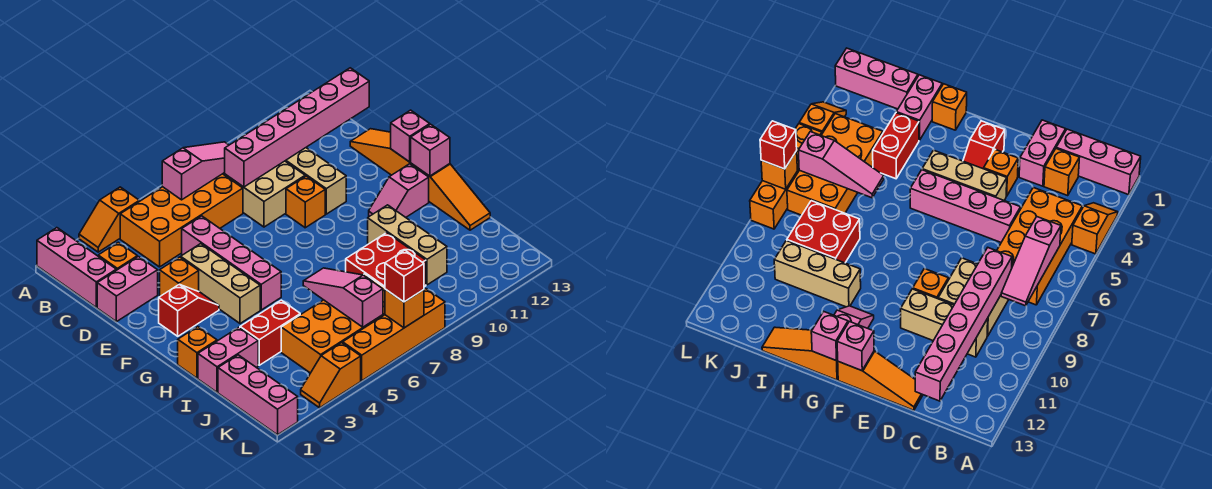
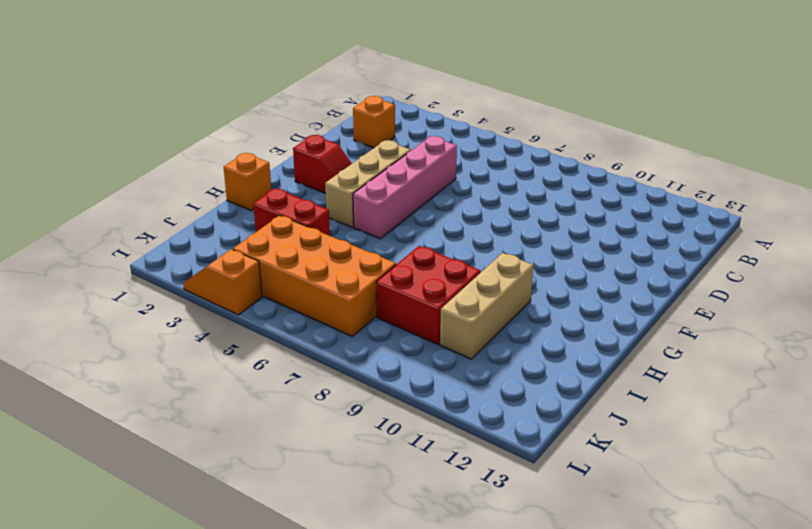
none -> pink brick A1:C1 level 1
none -> orange slope A3:A4 level 1 top 4
none -> orange brick B4:C7 level 1
none -> tan brick C8:D9 level 1

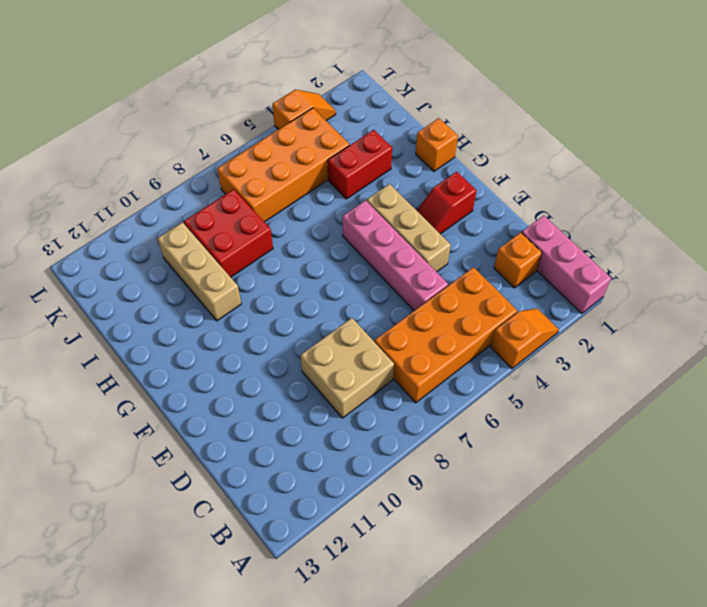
none -> tan brick C10:E10 level 1
none -> pink brick D1:D2 level 1
none -> orange slope D13:F13 level 1 top F
none -> orange brick E3 level 1

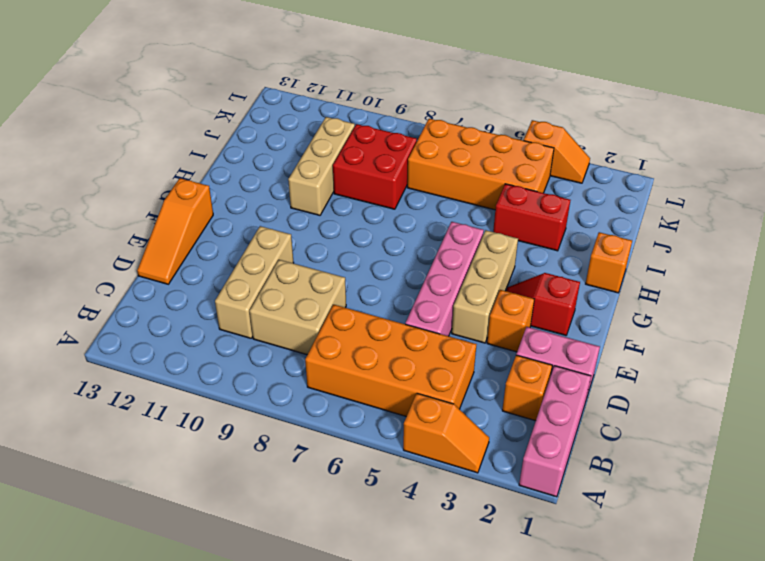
none -> orange brick E9 level 1
none -> pink slope G11:G12 level 1 top 12
none -> orange slope G13:I13 level 1 top G
none -> pink brick I1:I2 level 1

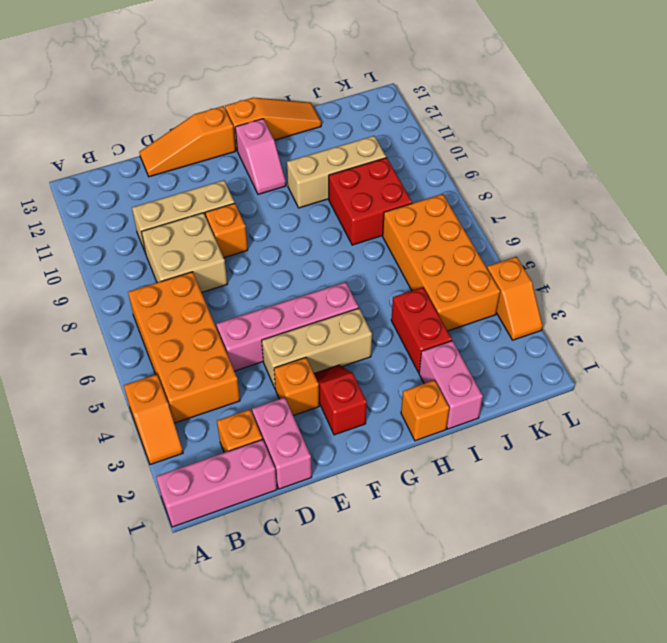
none -> pink brick J1:L1 level 1
none -> orange brick L5:L8 level 1
none -> pink slope B6:B8 level 2 top 6
none -> pink brick C8:C13 level 2

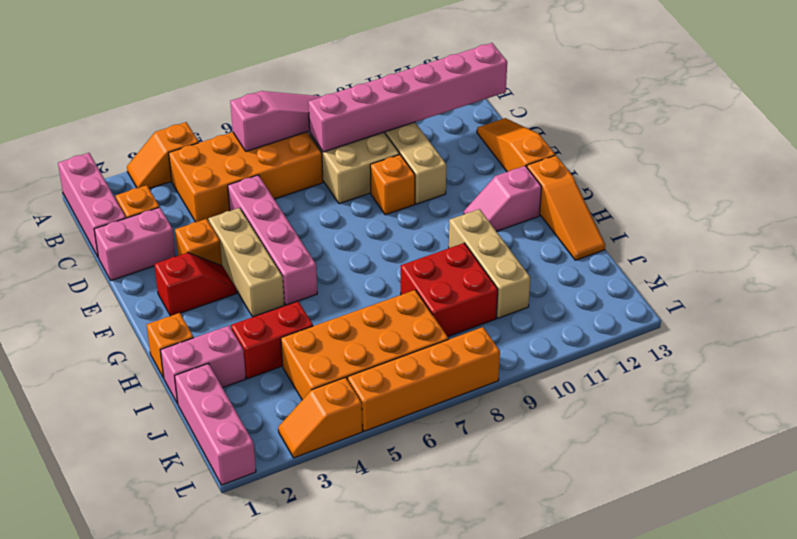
none -> pink brick F13 level 2
none -> pink brick G13 level 2
none -> pink slope I6:K6 level 2 top K
none -> orange brick L7 level 2

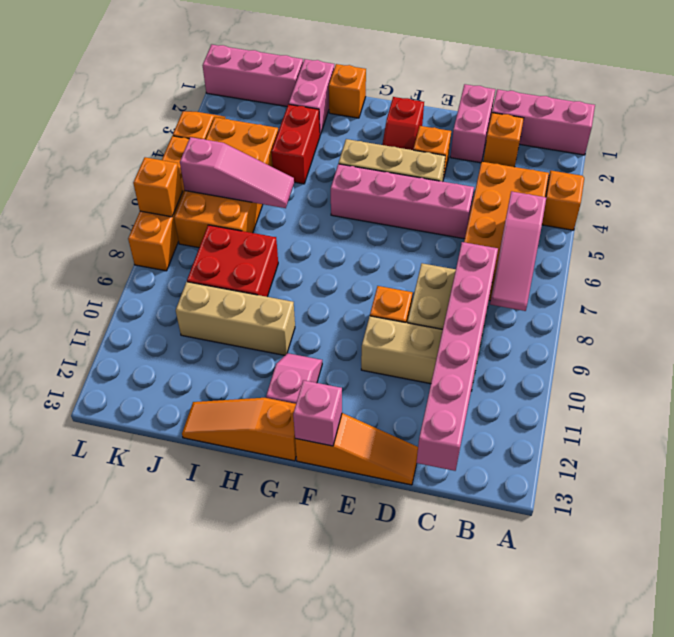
none -> pink brick G13 level 2
none -> red brick L7 level 3

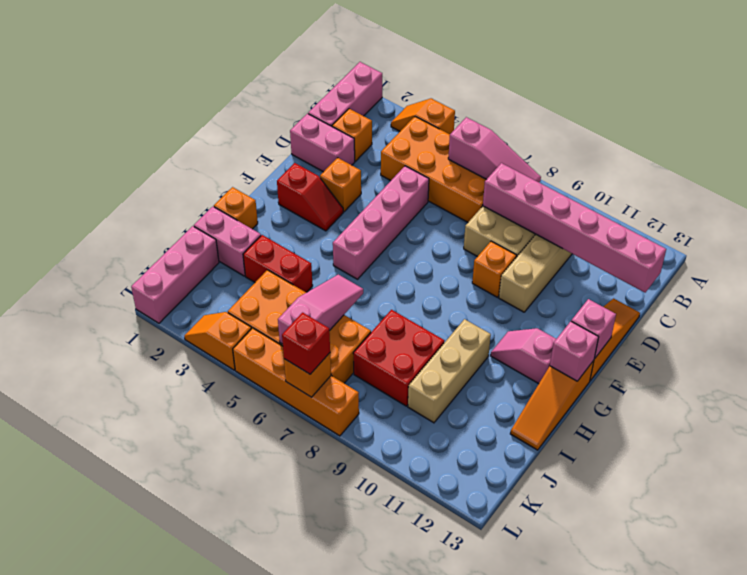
none -> tan brick E4:G4 level 1

